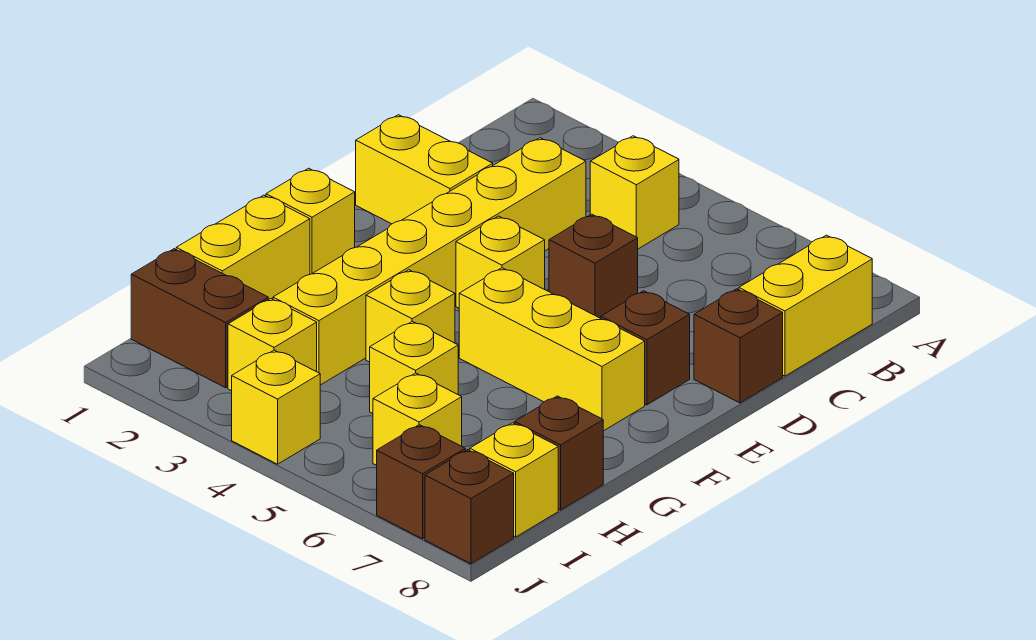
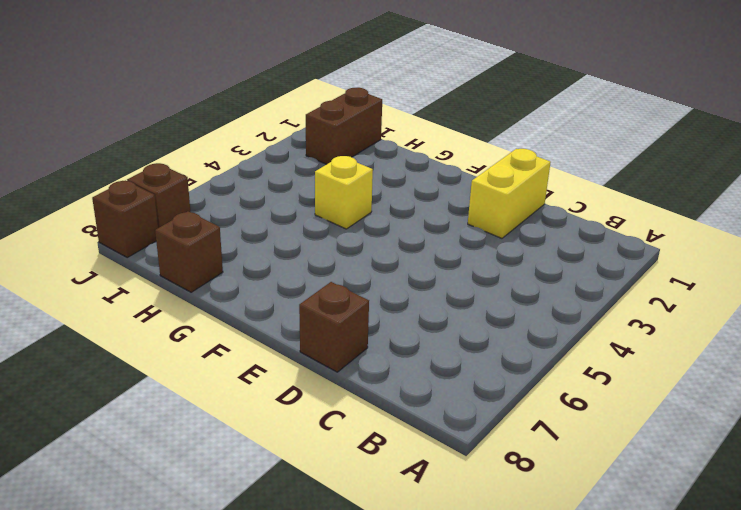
none -> yellow brick B4 level 1
none -> yellow brick B8:C8 level 1
none -> yellow brick C3:H3 level 1

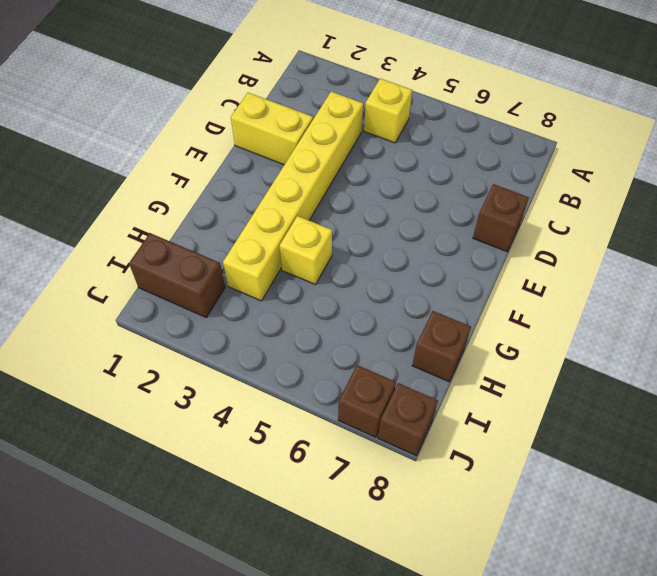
none -> yellow brick B8:C8 level 1
none -> brown brick D5 level 1
none -> yellow brick E4 level 1

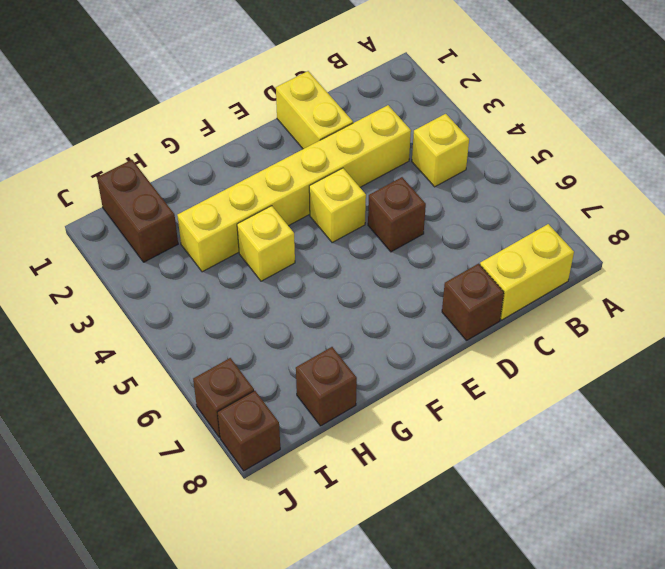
none -> brown brick E7 level 1
none -> yellow brick F1 level 1
none -> yellow brick F5:F7 level 1

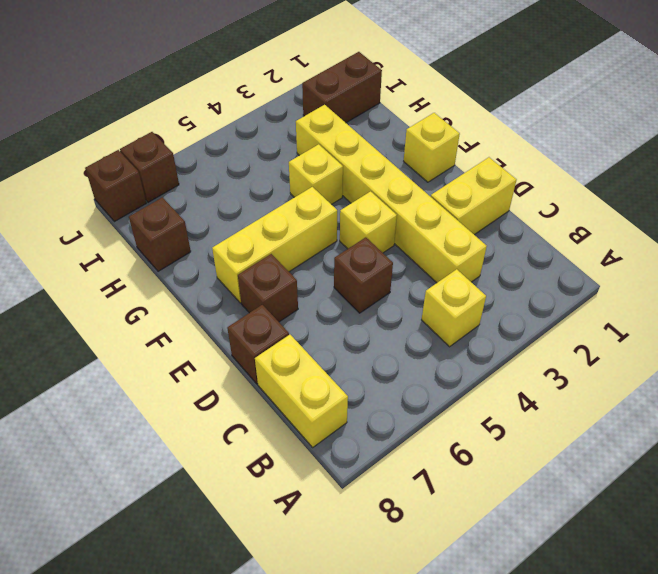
none -> yellow brick G1:H1 level 1
none -> yellow brick H5 level 1
none -> yellow brick I3 level 1

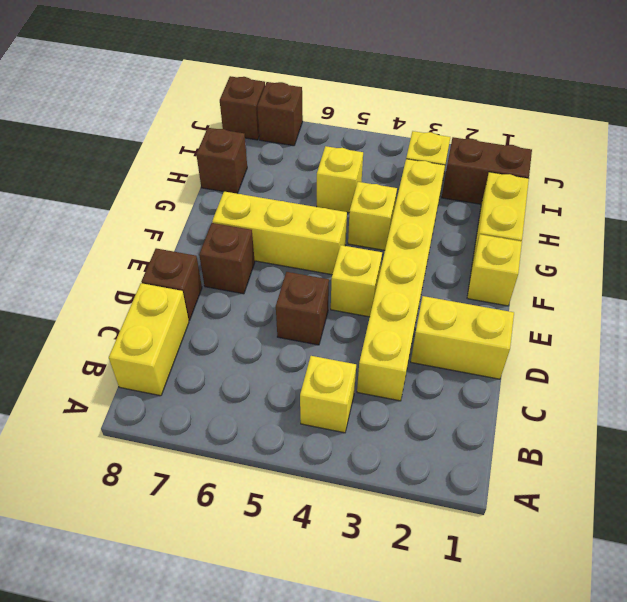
none -> yellow brick I6 level 1
none -> yellow brick I8 level 1
none -> yellow brick J4 level 1

